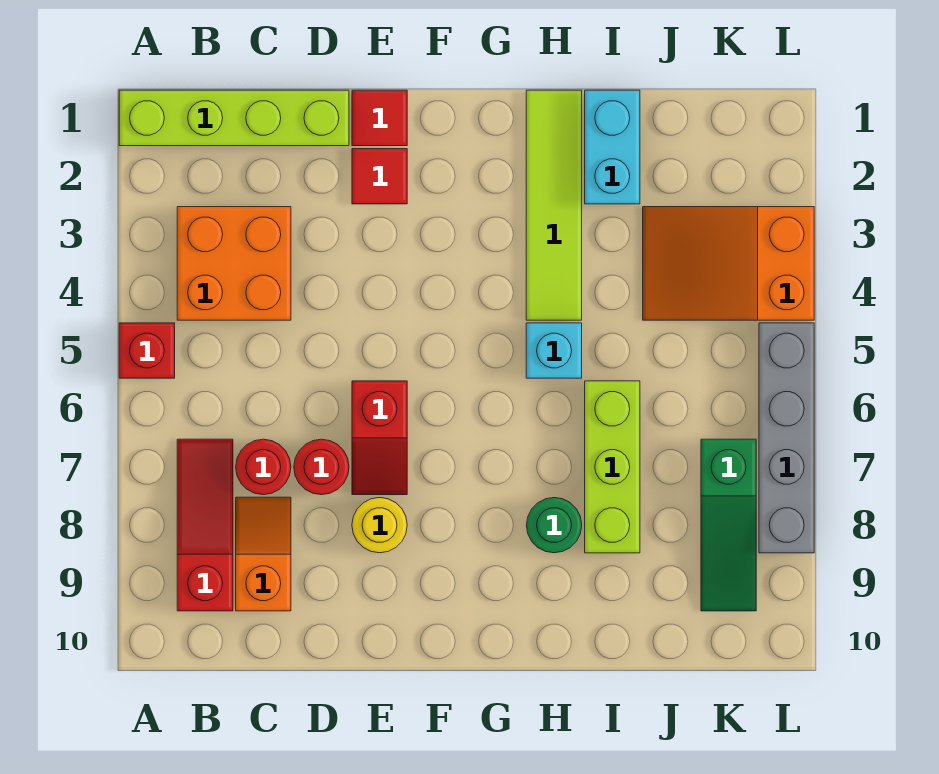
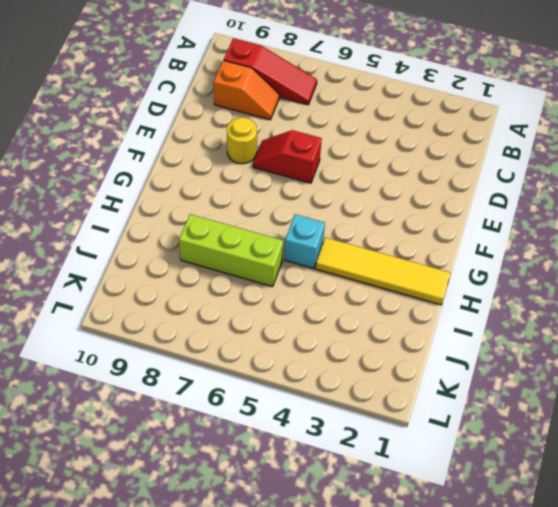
yellow tile H1:H4 level 1 -> lime tile H1:H4 level 1
none -> lime brick A1:D1 level 1
none -> red brick A5 level 1
none -> orange brick B3:C4 level 1

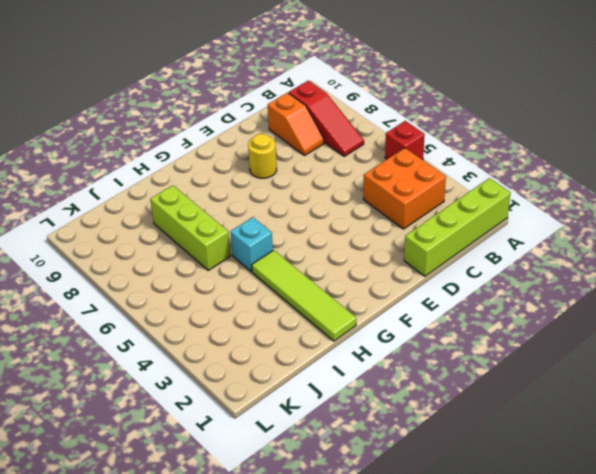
none -> red round brick C7 level 1
none -> red round brick D7 level 1
none -> red tile E1 level 1

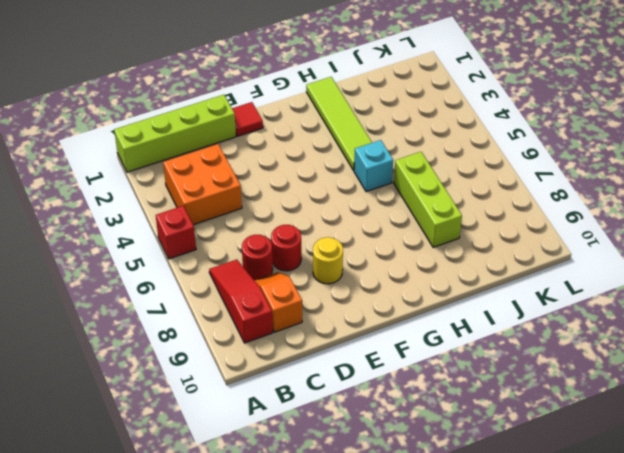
none -> red tile E2 level 1
none -> red slope E6:E7 level 1 top 6
none -> green round brick H8 level 1

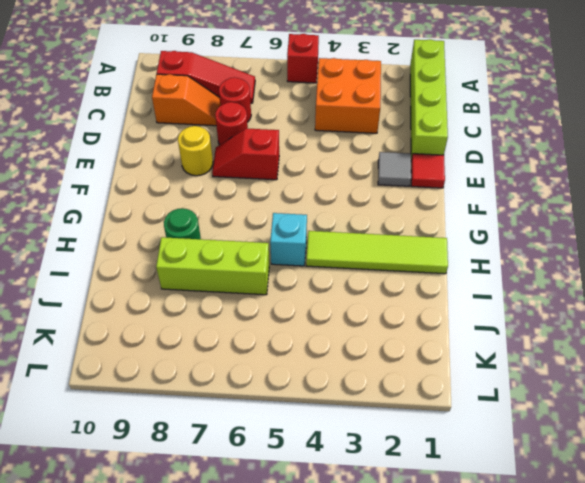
grey tile E2 level 1 -> red tile E2 level 1
none -> cyan brick I1:I2 level 1
none -> orange slope J3:L4 level 1 top L
none -> green slope K7:K9 level 1 top 7

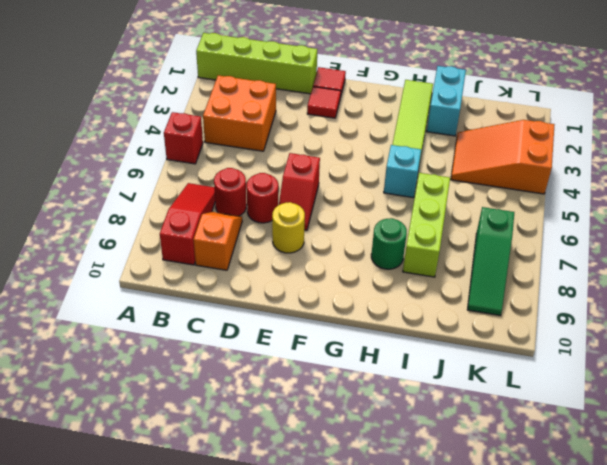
none -> grey brick L5:L8 level 1

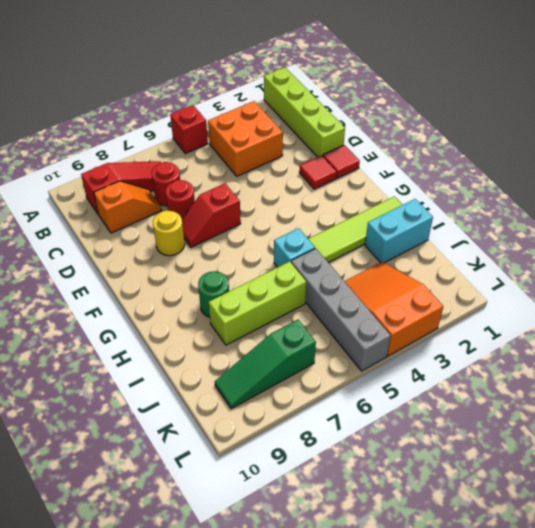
grey brick I5:L5 level 1 -> grey brick L5:L8 level 1

